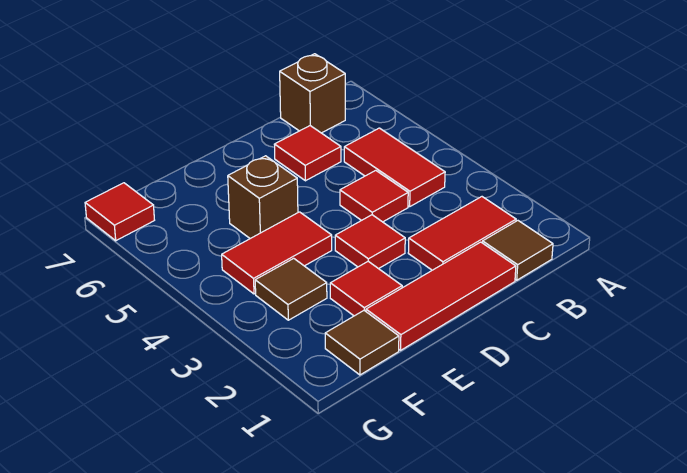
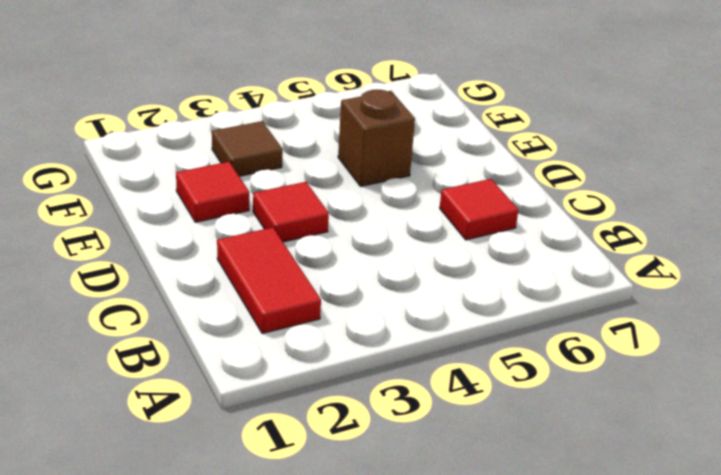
none -> brown tile B1 level 1
none -> red tile B4:B5 level 1
none -> brown brick B7 level 1

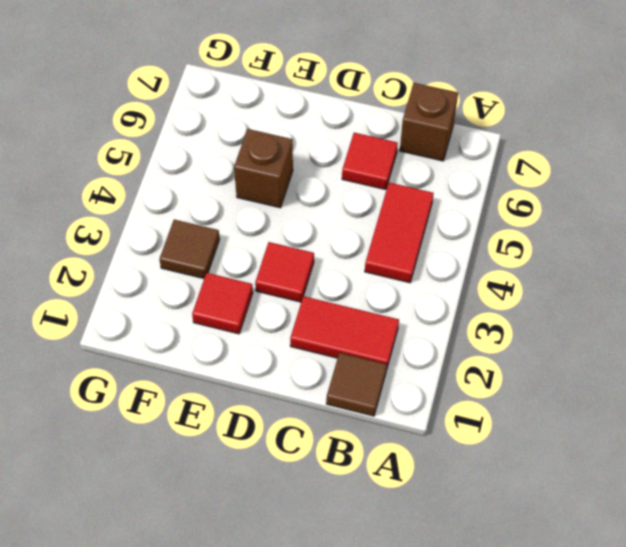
none -> red tile C1:E1 level 1
none -> red tile C4 level 1
none -> red tile E4:F4 level 1

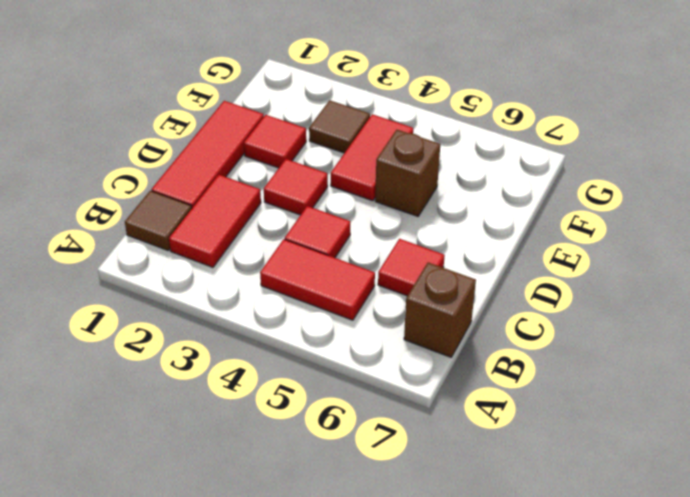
none -> brown tile F1 level 1
none -> red tile G7 level 1

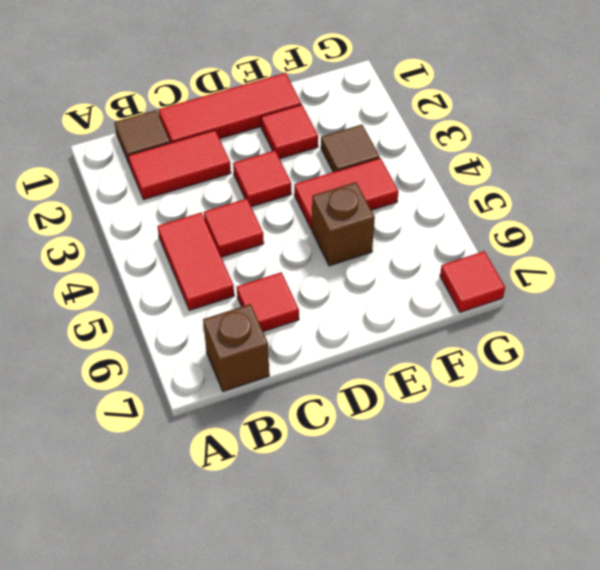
none -> brown tile F1 level 1

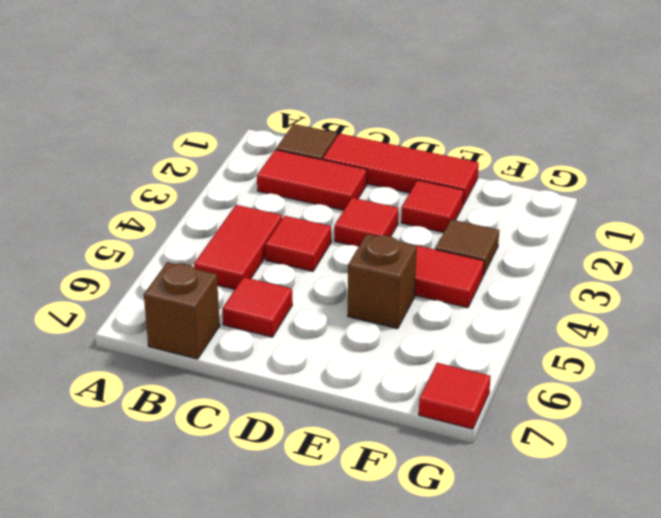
none -> brown tile F1 level 1

